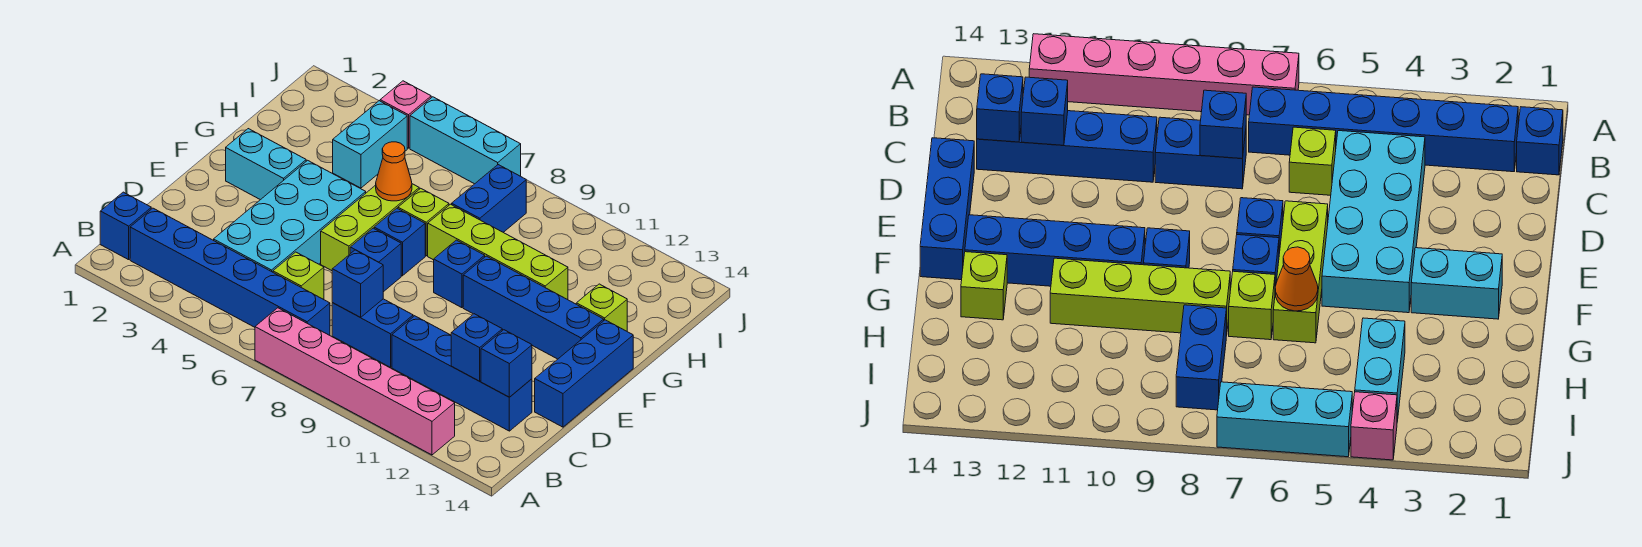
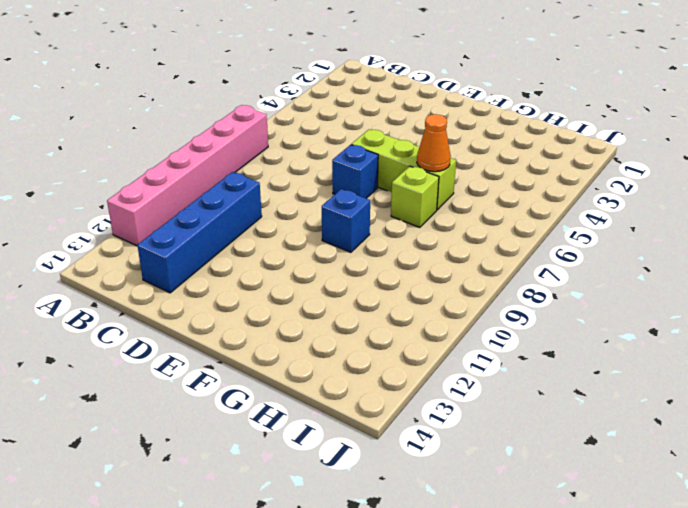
none -> blue brick B1 level 1
none -> blue brick B2:B7 level 1
none -> cyan brick C4:F5 level 1

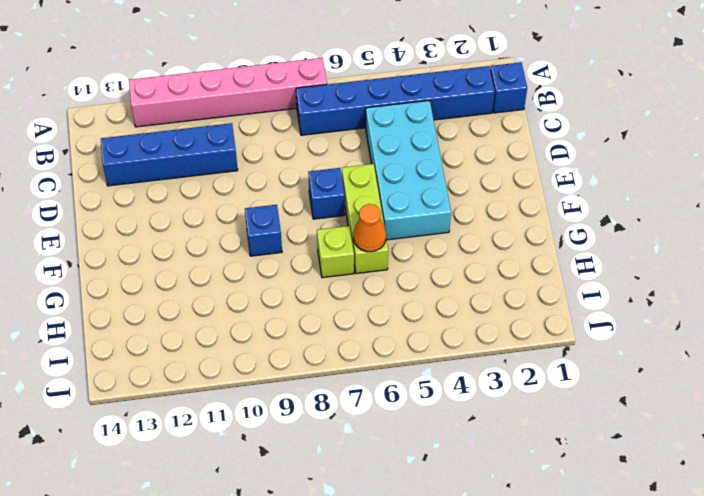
none -> lime brick C6 level 1
none -> blue brick C8:C9 level 1
none -> blue brick D14:F14 level 1

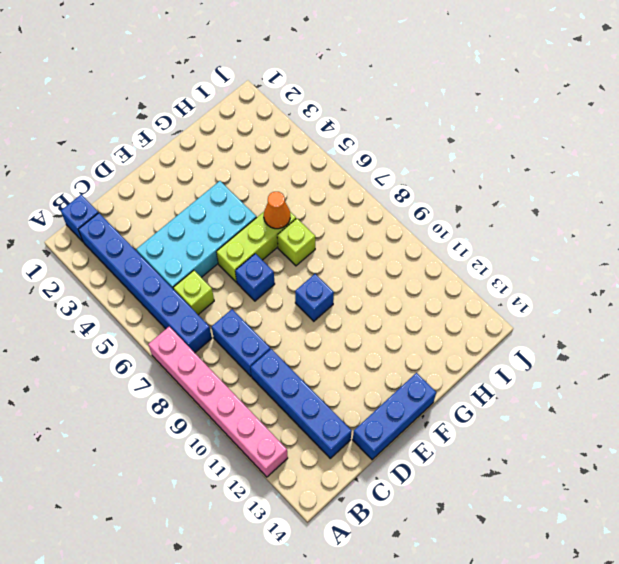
none -> cyan brick F2:F3 level 1
none -> blue brick F7 level 1
none -> blue brick F10:F13 level 1

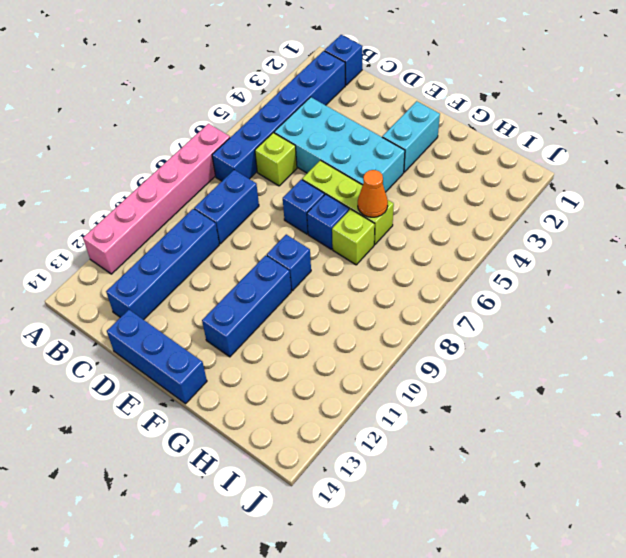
blue brick F10:F12 level 1 -> blue brick F10:F13 level 1
none -> lime brick G8:G11 level 1
none -> lime brick G13 level 1
none -> cyan brick H4:I4 level 1

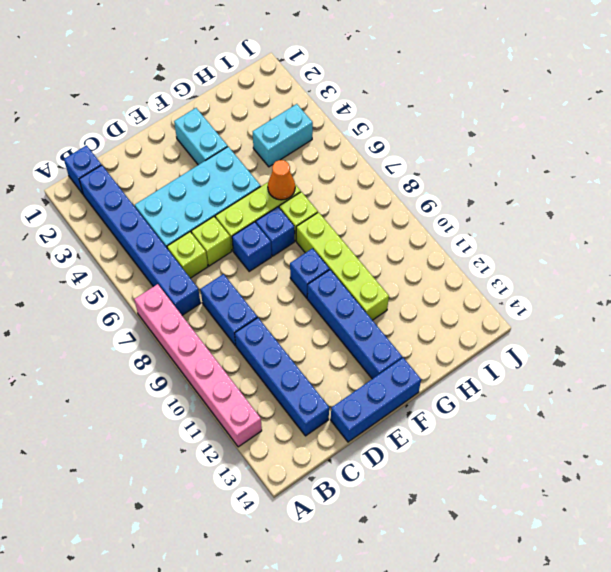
lime brick D6 level 1 -> lime brick G13 level 1
none -> blue brick H8:I8 level 1
none -> pink brick J4 level 1
none -> cyan brick J5:J7 level 1

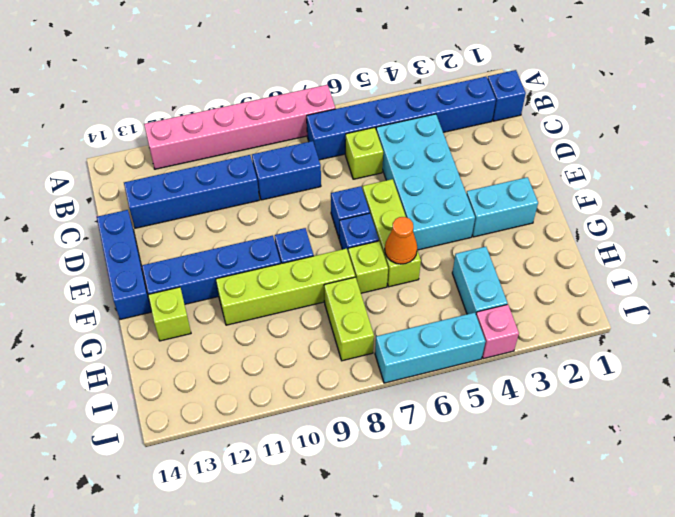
lime brick H8:I8 level 1 -> blue brick H8:I8 level 1
none -> blue brick C8 level 2
none -> blue brick C12 level 2
none -> blue brick C13 level 2

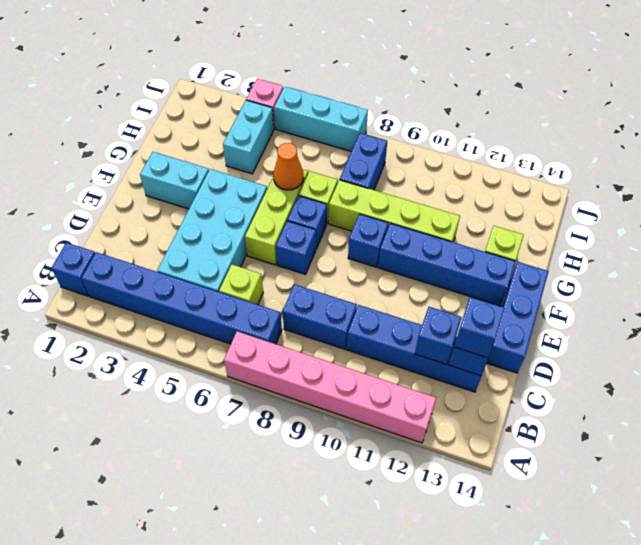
blue brick C13 level 3 -> blue brick C8 level 2

